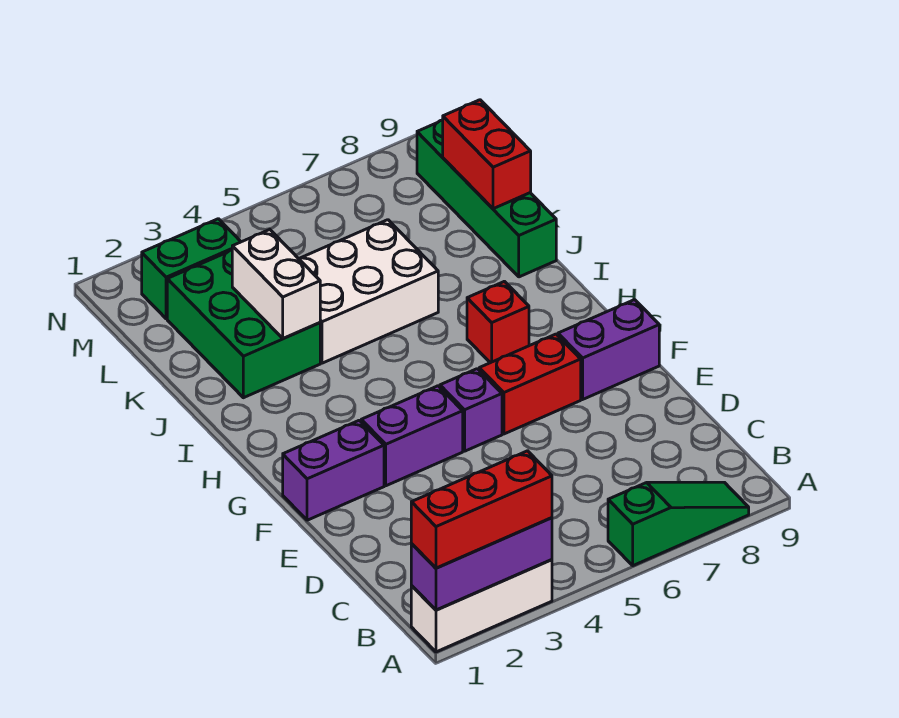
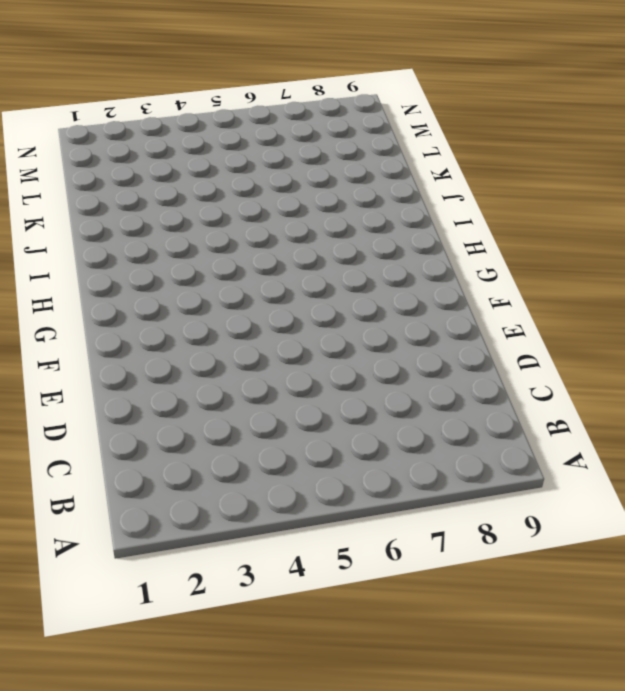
none -> white brick A1:A3 level 1
none -> green slope A6:A8 level 1 top 6
none -> purple brick F1:F2 level 1

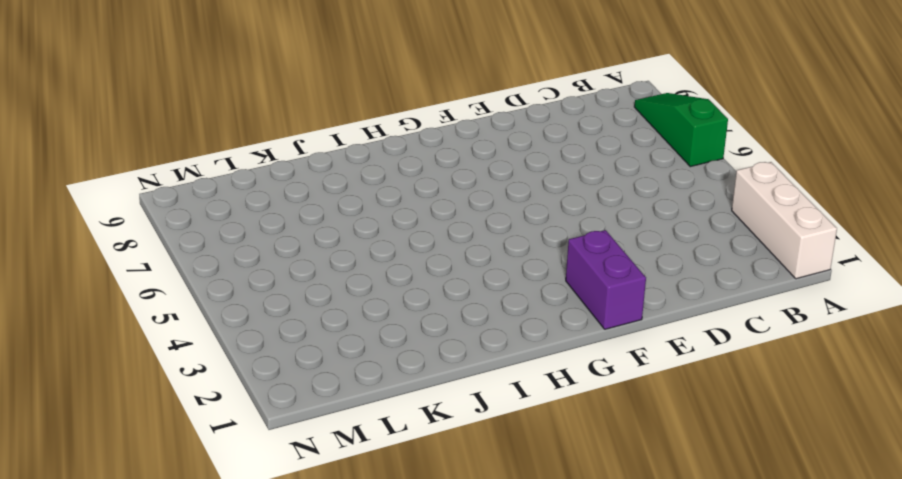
none -> purple brick F3:F4 level 1
none -> purple brick F5 level 1
none -> red brick F6:F7 level 1

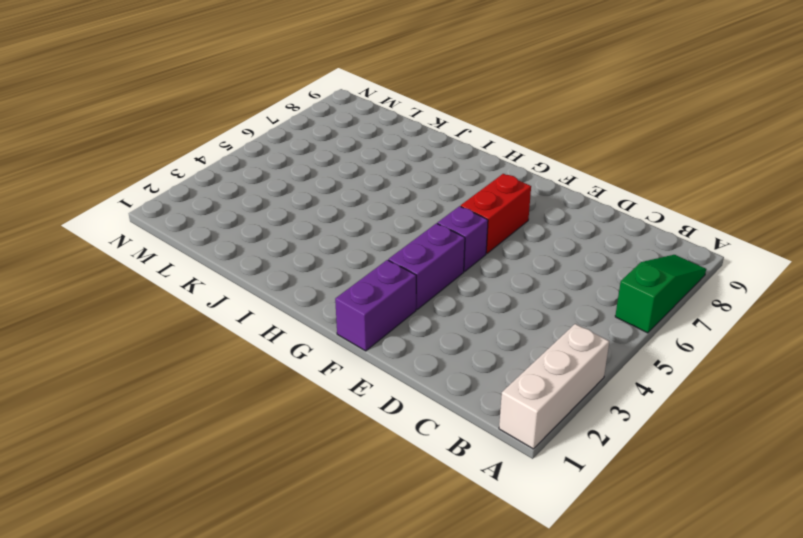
none -> purple brick F8:F9 level 1
none -> red brick H7 level 1
none -> green brick J2:L3 level 1

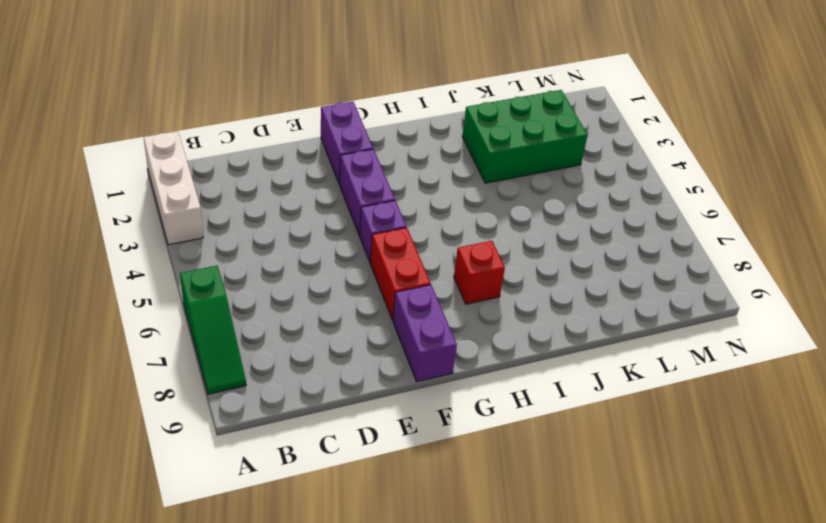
none -> white brick J4:K6 level 1
none -> green brick J9:M9 level 1
none -> green brick M2:M3 level 1

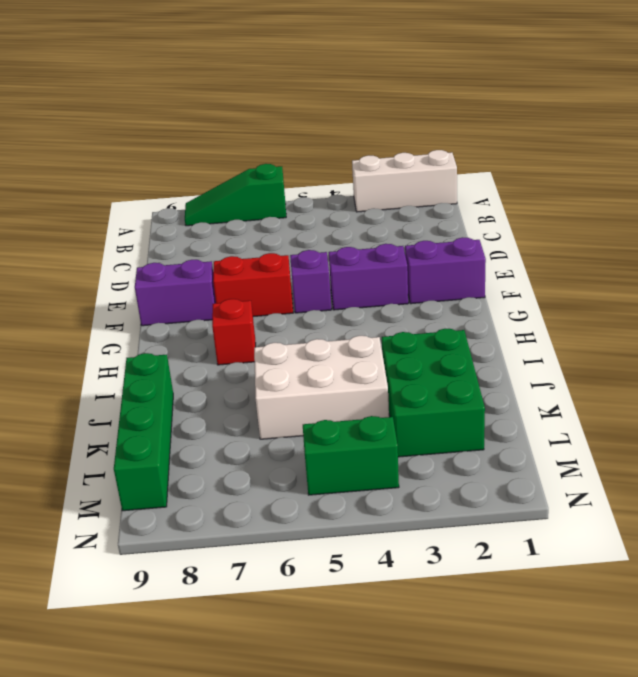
green brick M4:M5 level 1 -> green brick M2:M3 level 1
none -> purple brick A1:A3 level 2
none -> white brick J3:K3 level 2
none -> red brick K9:L9 level 2

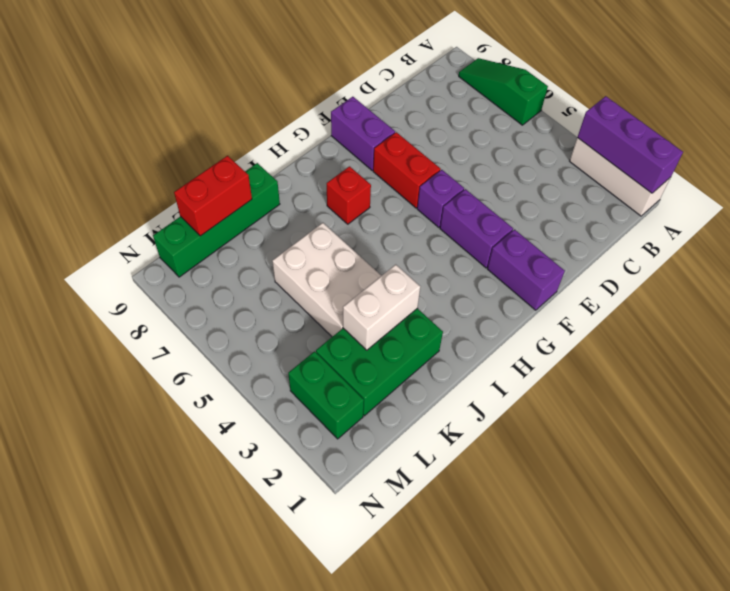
none -> red brick A1:A3 level 3

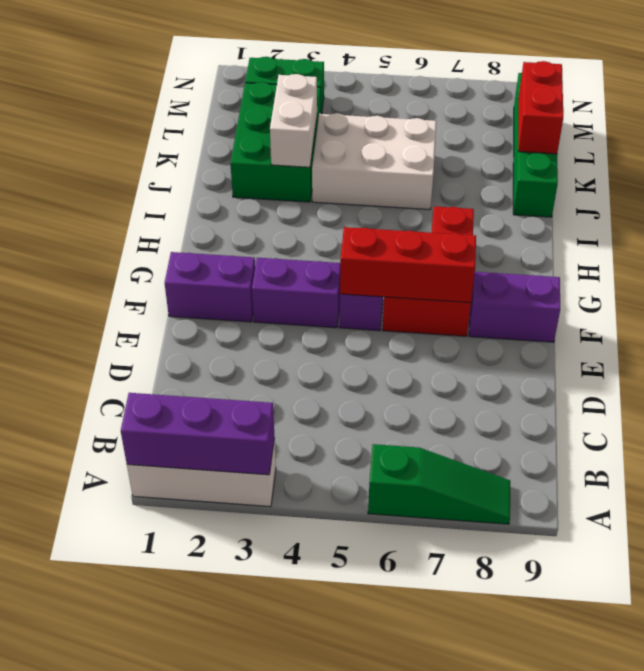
red brick F5:F7 level 2 -> red brick A1:A3 level 3

